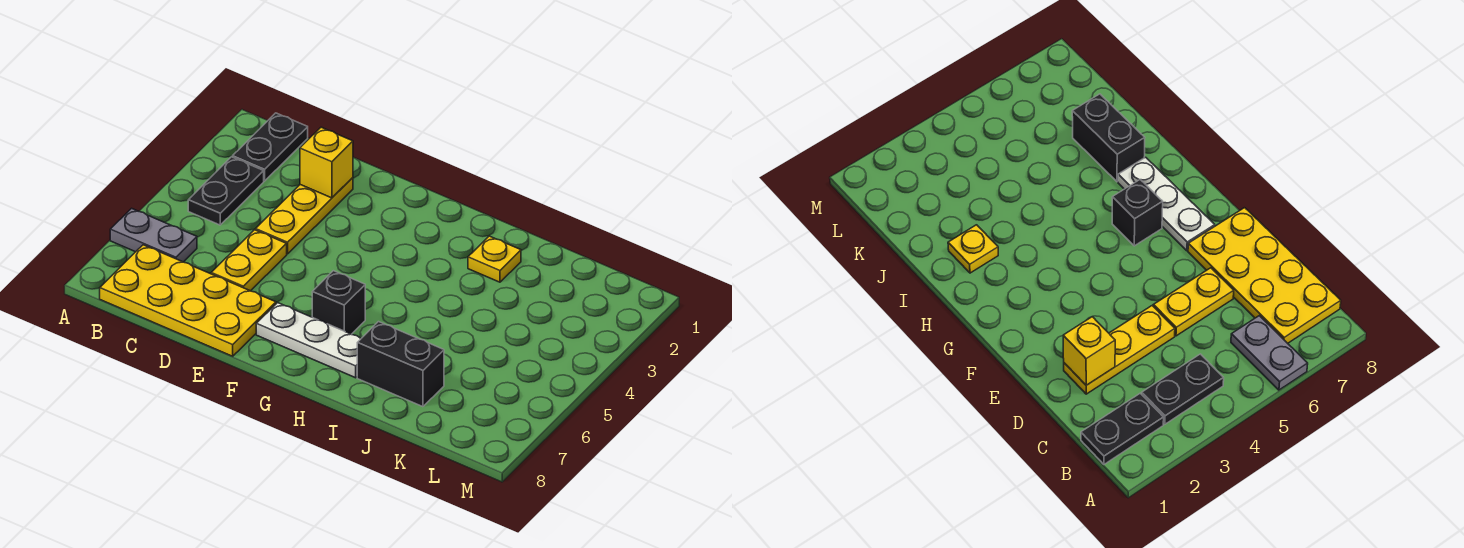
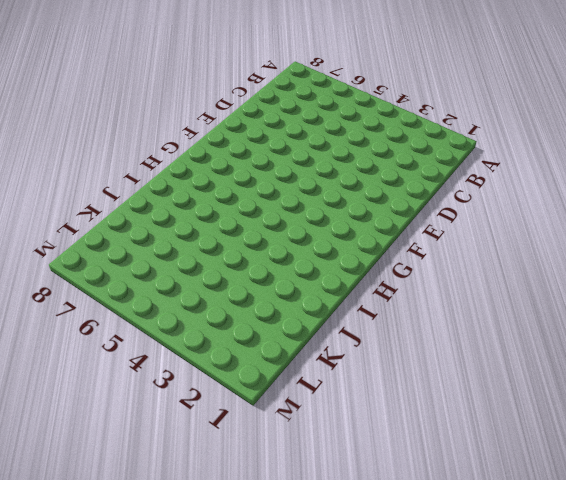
none -> grey plate A6:B6 level 1
none -> black plate B1:B2 level 1

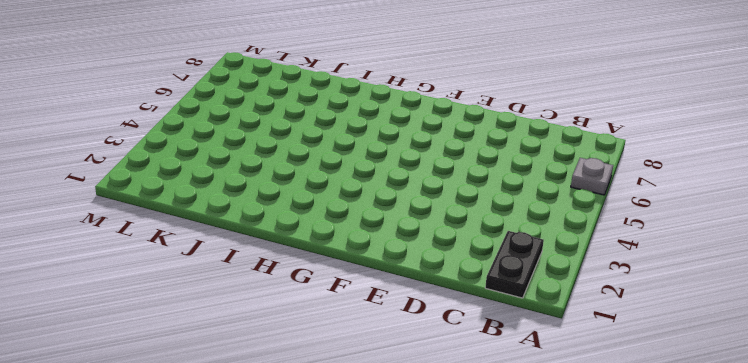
grey plate A6 level 1 -> grey plate A6:B6 level 1
none -> black plate B3:B4 level 1
none -> yellow plate B7:E8 level 1

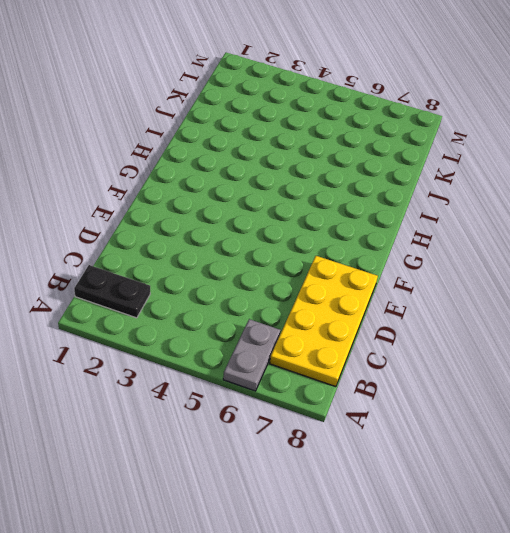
none -> black plate B3:B4 level 1
none -> yellow plate D2:D4 level 1

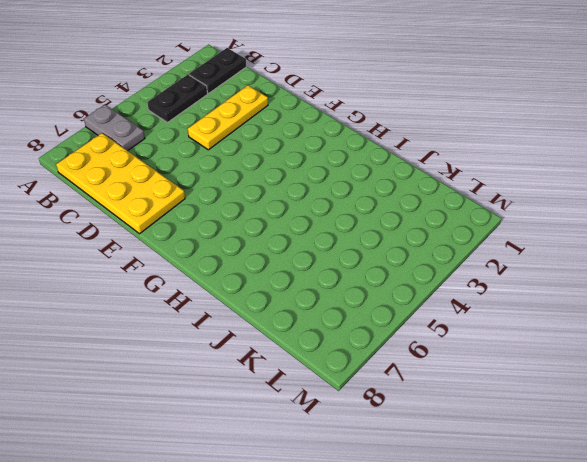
none -> yellow plate D5:D6 level 1
none -> white plate F7:H7 level 1

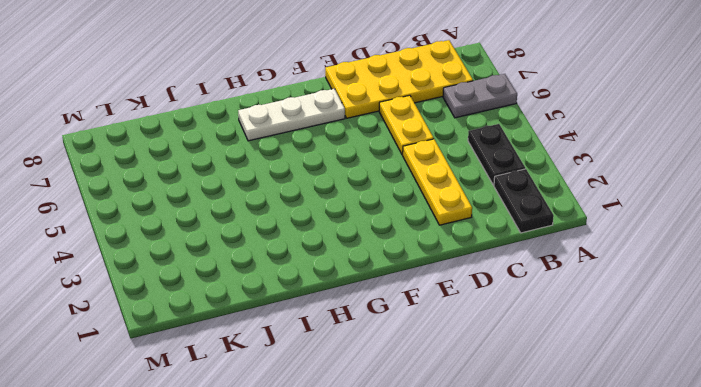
none -> black brick G6 level 1
none -> yellow plate I2 level 1

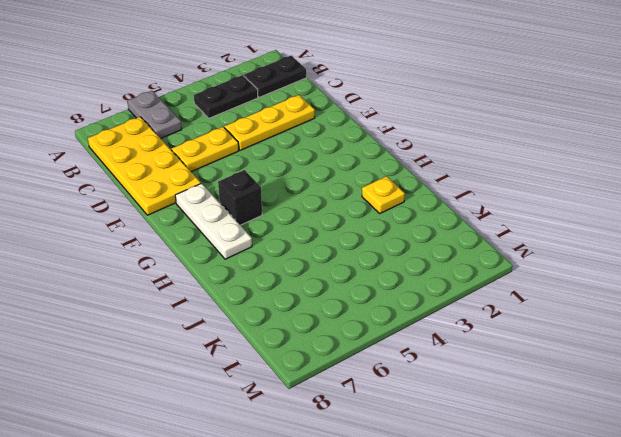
none -> black brick I7:J7 level 1
none -> yellow brick D2 level 2

